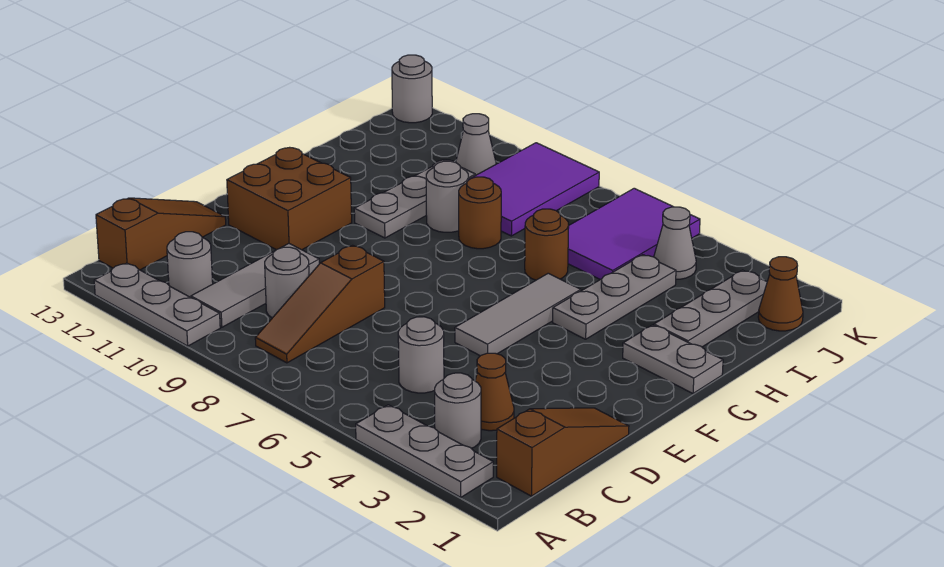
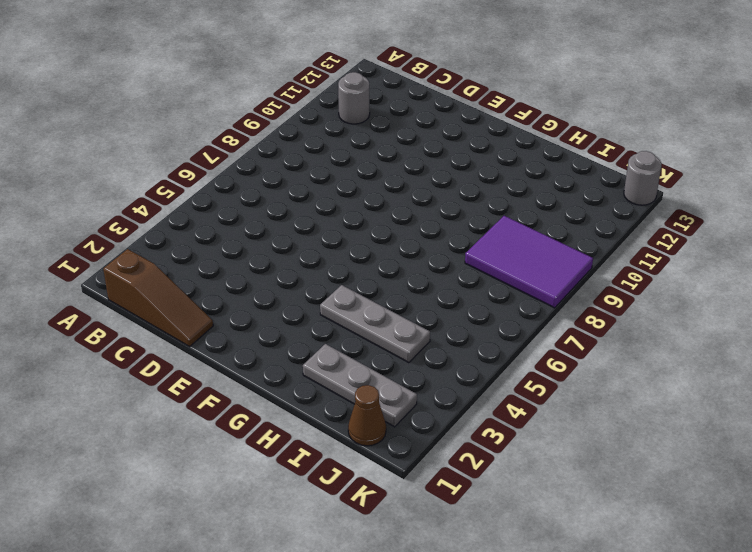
none -> grey plate A2:A4 level 1
none -> grey plate A10:A12 level 1
none -> grey round brick B3 level 1

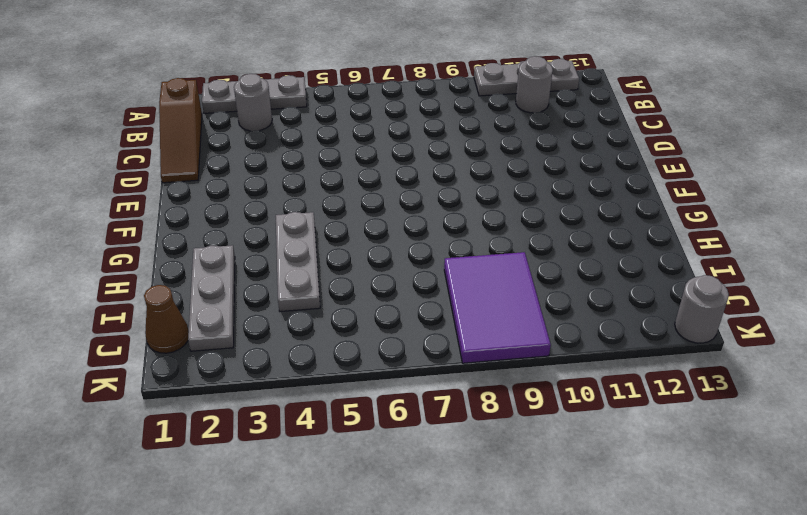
none -> brown slope B8:D8 level 1 top D
none -> grey tile B10:D10 level 1
none -> brown slope B13:D13 level 1 top B

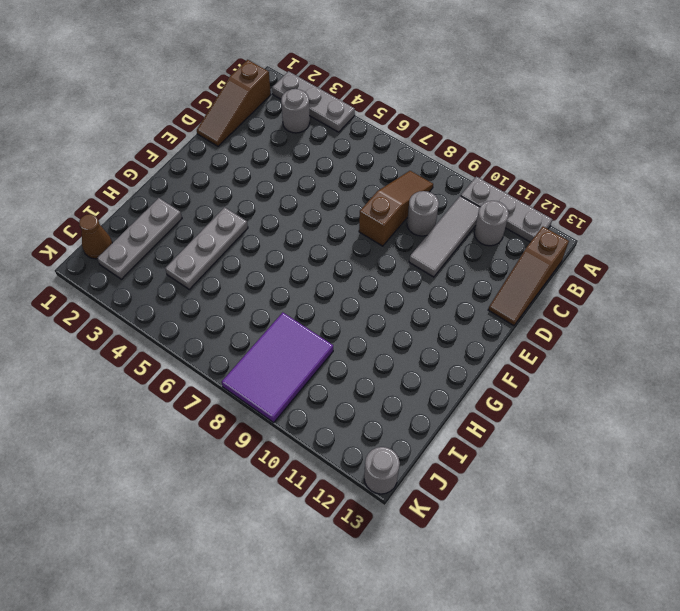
none -> brown cone C3 level 1
none -> grey round brick C5 level 1
none -> grey tile E5:G5 level 1

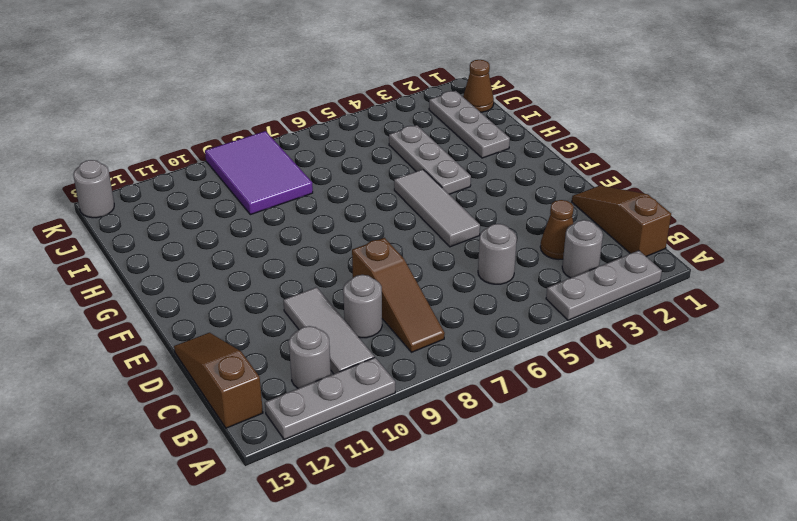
none -> brown brick E11:F12 level 1
none -> grey plate G1:G2 level 1
none -> grey plate G10:I10 level 1

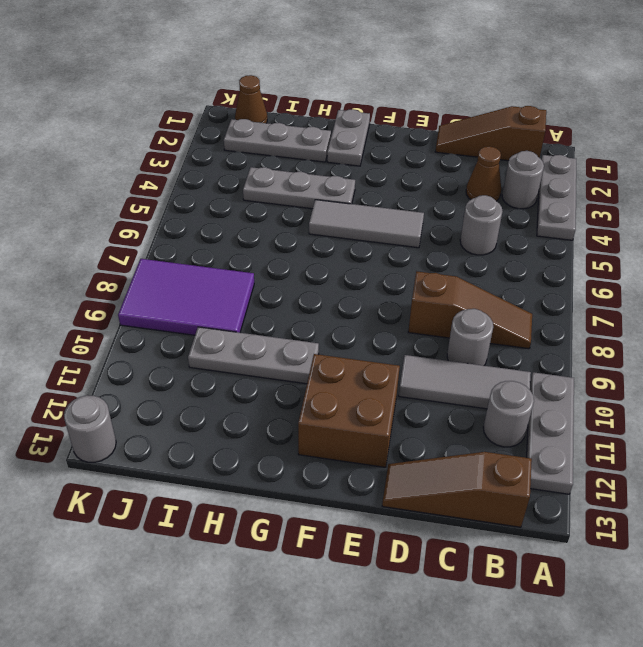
none -> brown round brick H6 level 1
none -> brown round brick H8 level 1
none -> grey round brick H9 level 1

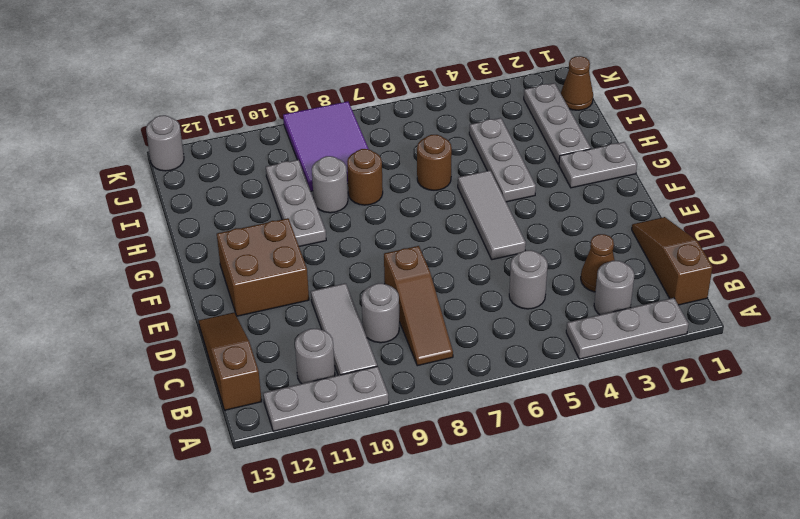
none -> purple tile I5:K6 level 1
none -> grey cone J4 level 1
none -> grey cone J10 level 1

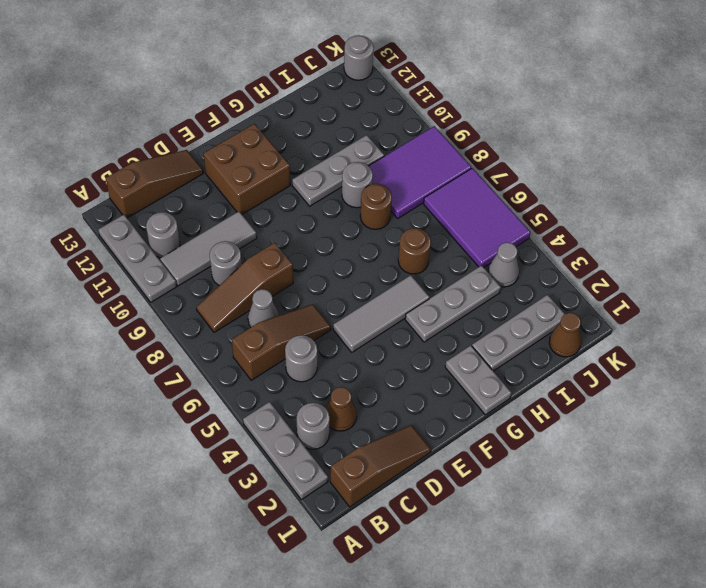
brown slope B6:D6 level 1 top B -> none
grey cone C7 level 1 -> grey cone J10 level 1
purple tile J5:K7 level 1 -> purple tile I5:K6 level 1

